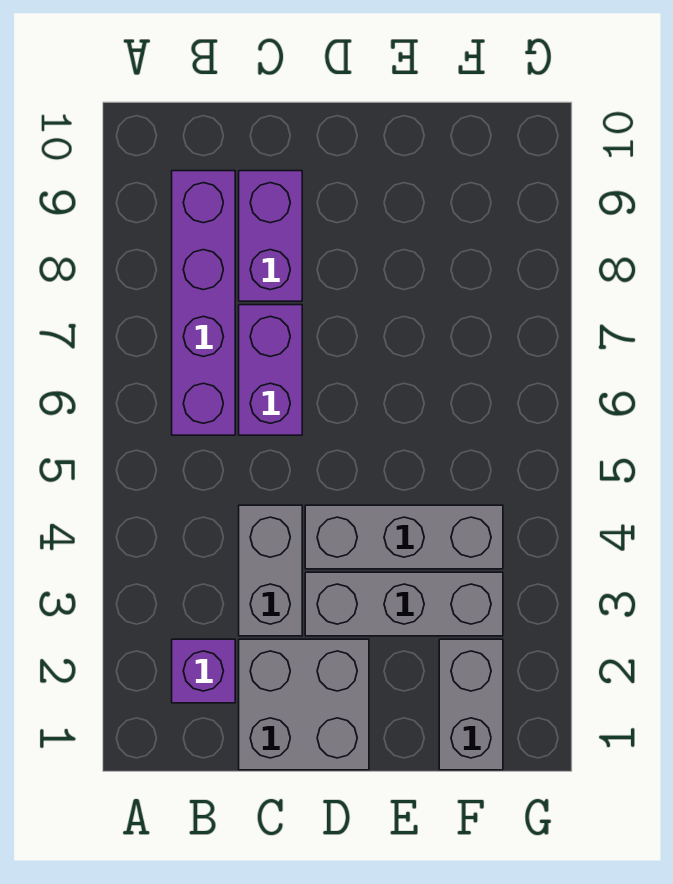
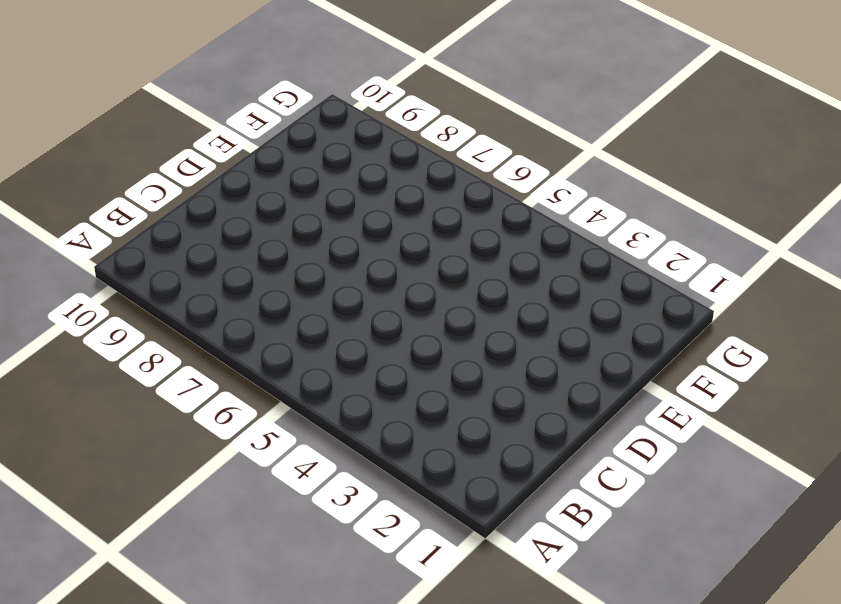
none -> purple brick B2 level 1
none -> purple brick B6:B9 level 1

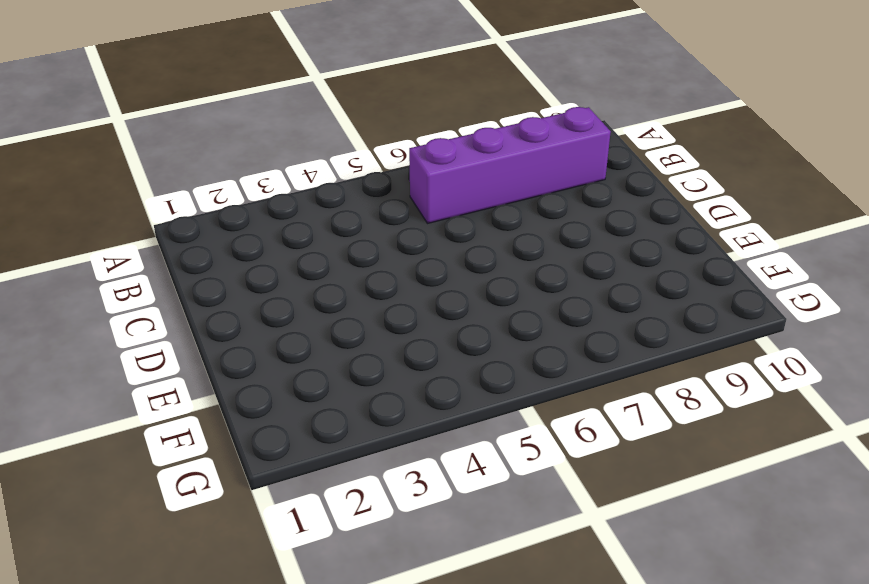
none -> purple brick B2 level 1
none -> grey brick C1:D2 level 1

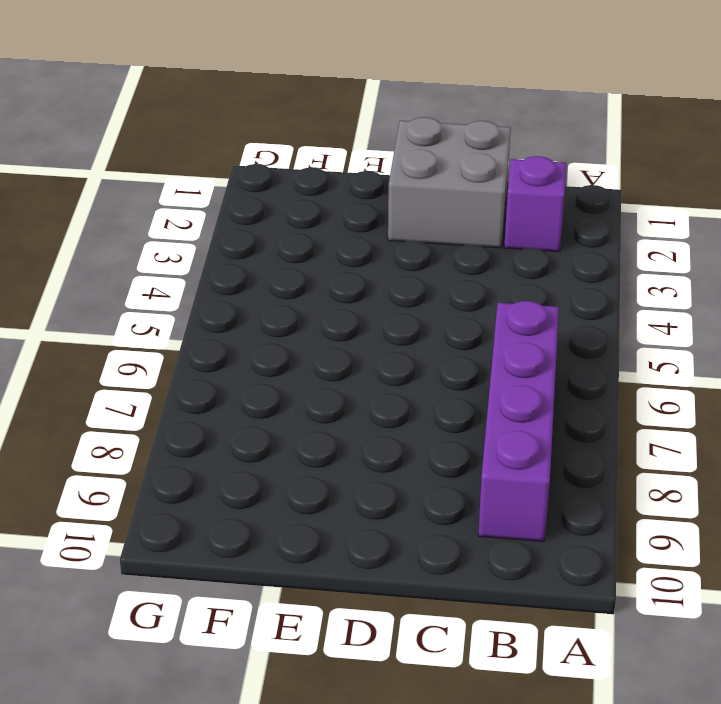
none -> grey brick C3:C4 level 1
none -> purple brick C6:C7 level 1

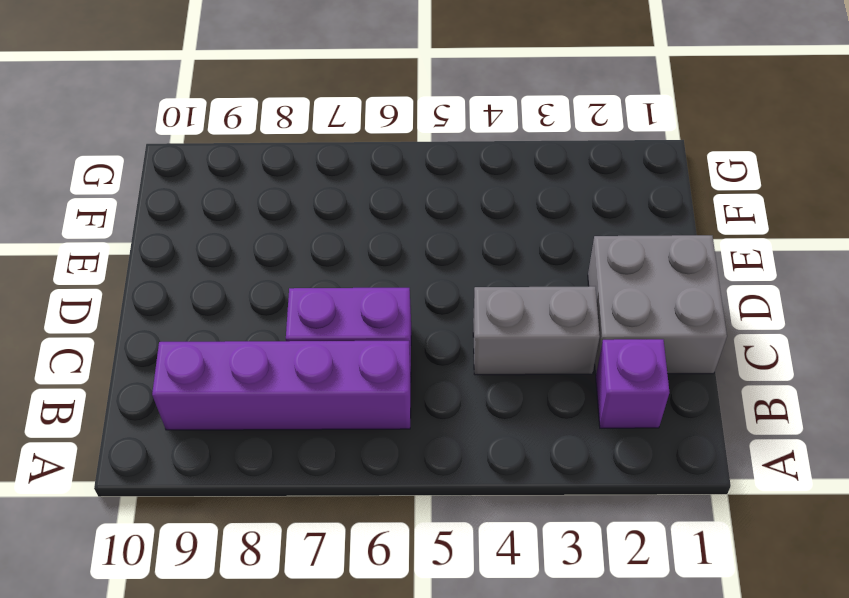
none -> purple brick C8:C9 level 1
none -> grey brick D3:F3 level 1

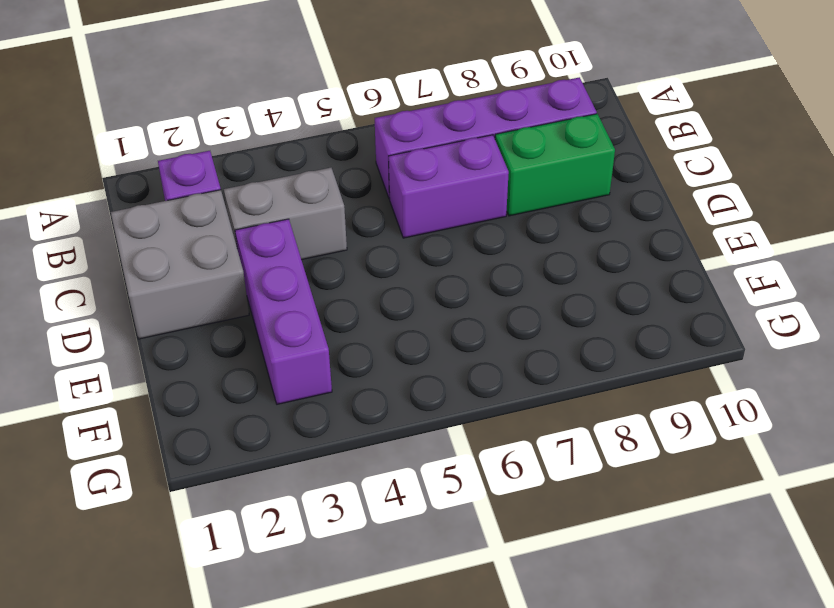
green brick C8:C9 level 1 -> purple brick C8:C9 level 1
purple brick D3:F3 level 1 -> grey brick D3:F3 level 1
none -> grey brick D4:F4 level 1
none -> grey brick F1:F2 level 1

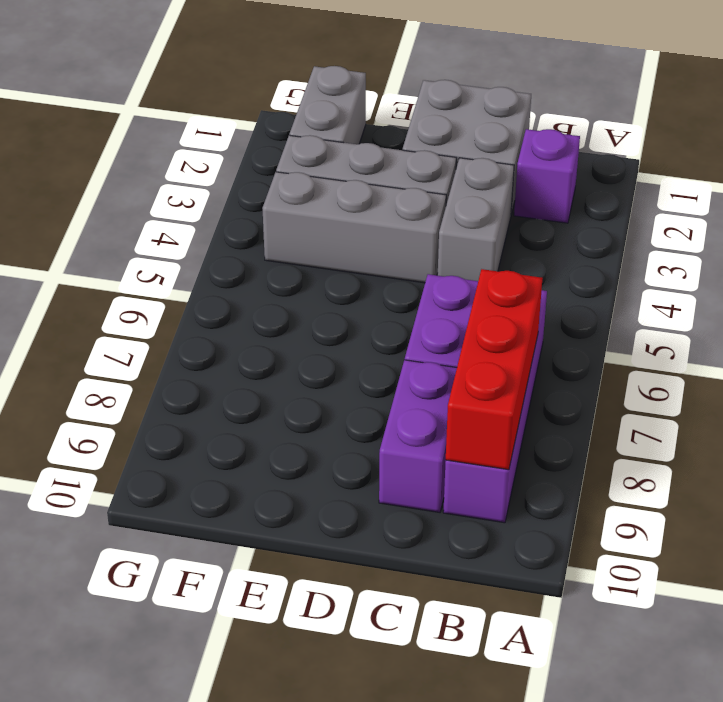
red brick B7:B9 level 2 -> none

